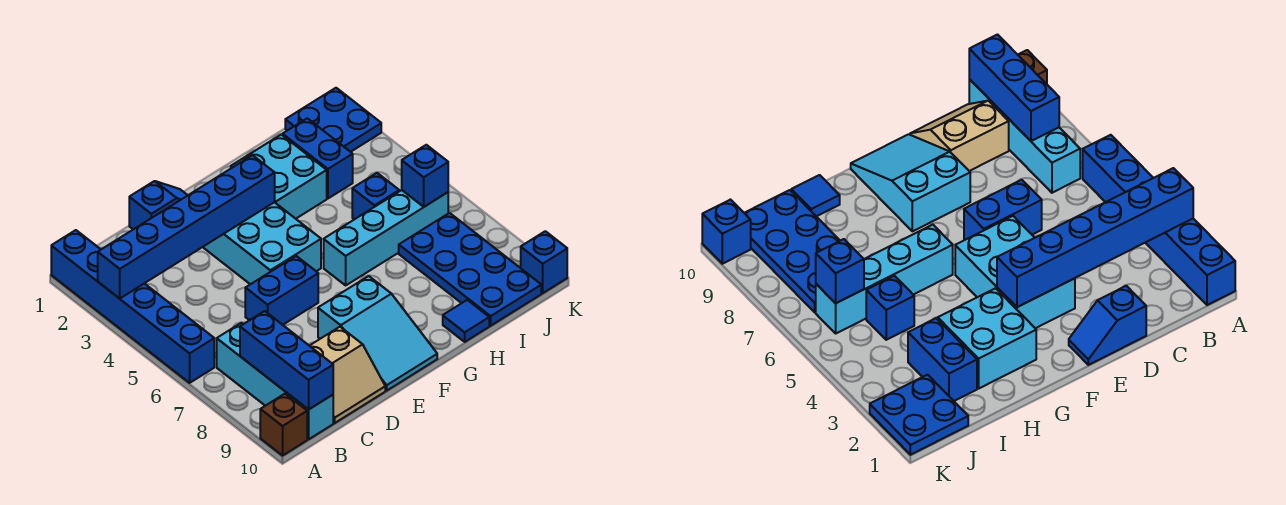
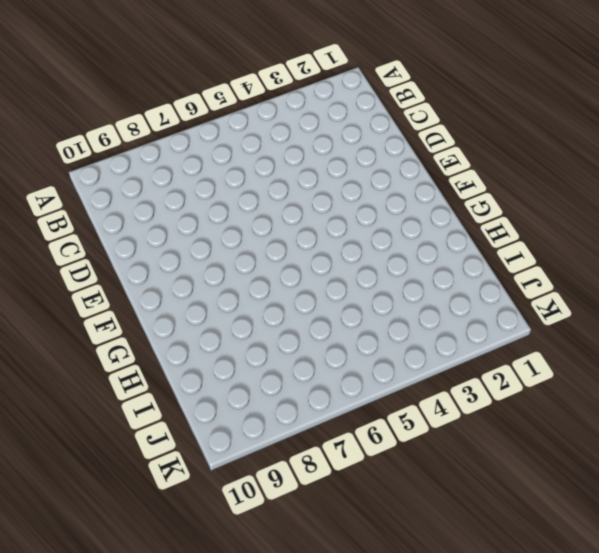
none -> blue brick A1:A6 level 1
none -> brown brick A10 level 1
none -> cyan brick B7:B10 level 1

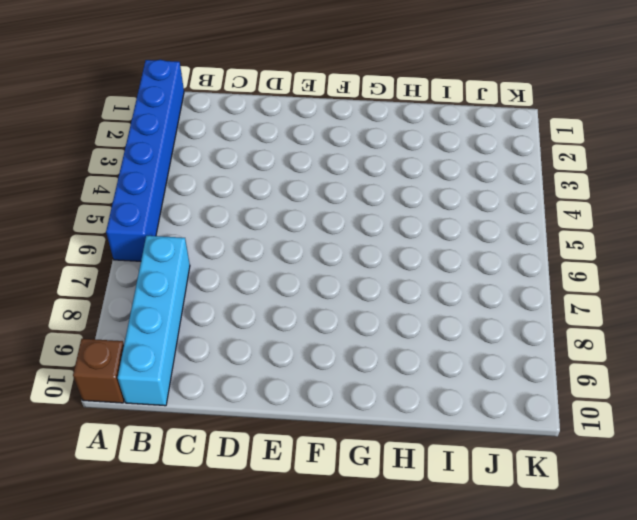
none -> tan slope C9:D10 level 1 top 9
none -> blue slope D1:E1 level 1 top D
none -> blue brick D6:E6 level 1

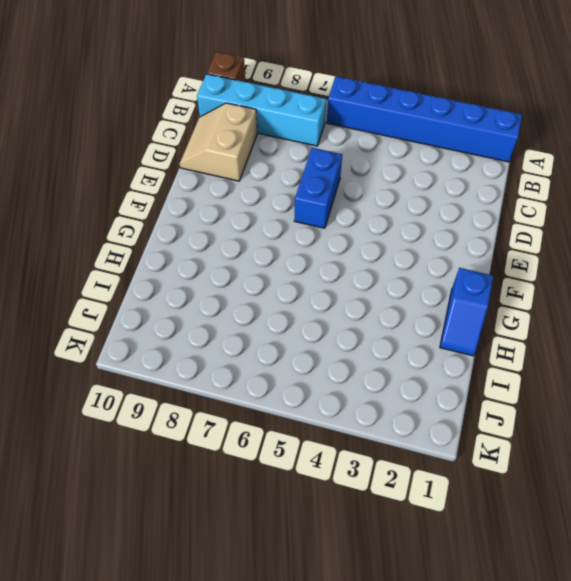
blue slope G1:H1 level 1 top G -> blue slope D1:E1 level 1 top D
none -> cyan brick E3:F5 level 1
none -> cyan slope E8:F10 level 1 top 8
none -> cyan brick G2:H3 level 1

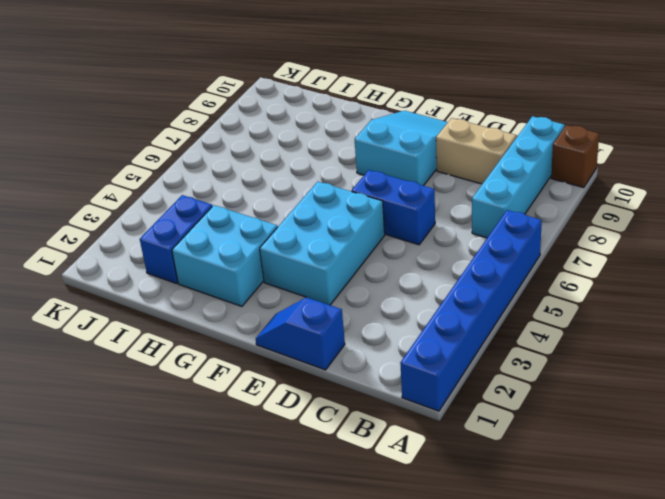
none -> cyan brick G6:J6 level 1
none -> blue tile H10 level 1
none -> blue brick I5 level 1

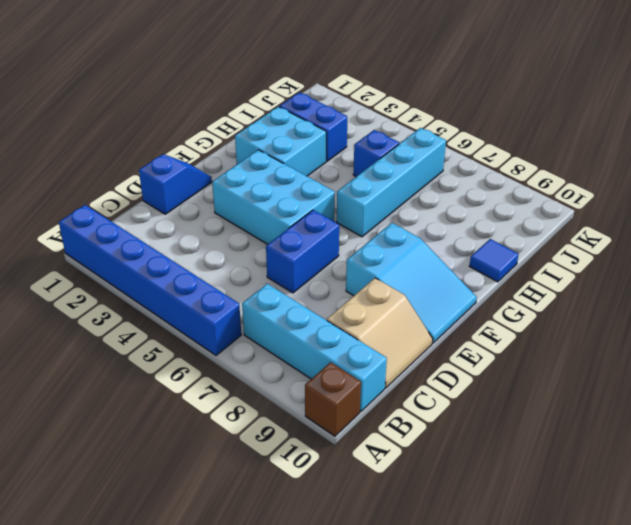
none -> blue plate I7:J10 level 1
none -> blue plate J1:K2 level 1
none -> blue brick K10 level 1

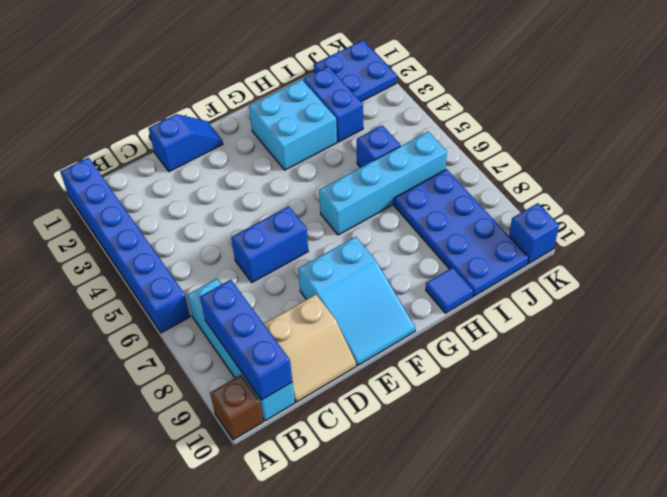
none -> cyan brick E3:F5 level 1
none -> blue brick A3:F3 level 2
none -> blue brick J6 level 2

